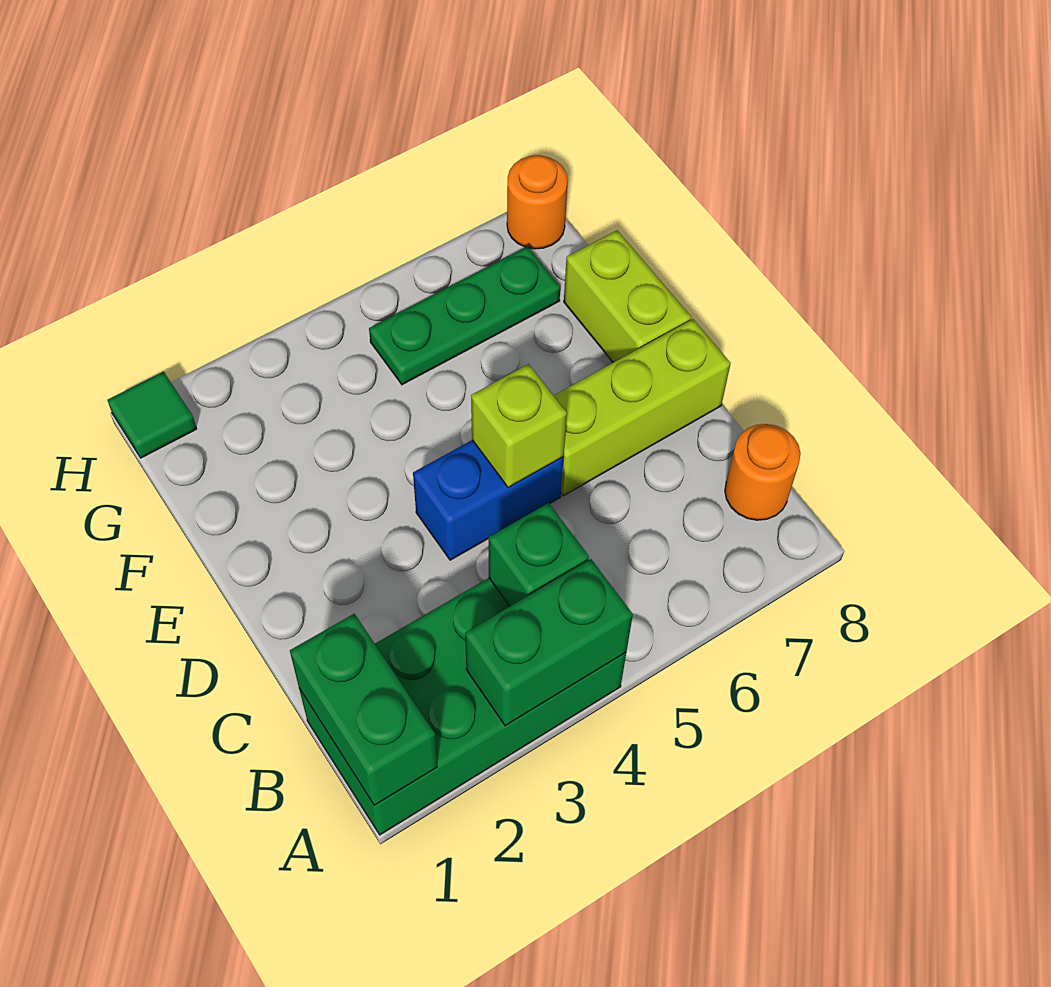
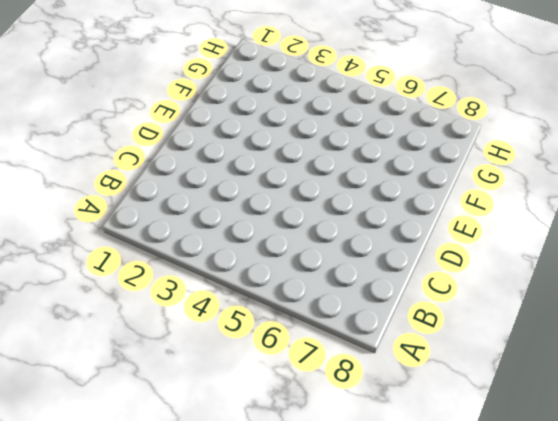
none -> green brick A1:B4 level 1
none -> orange round brick B8 level 1
none -> blue brick D4:D5 level 1

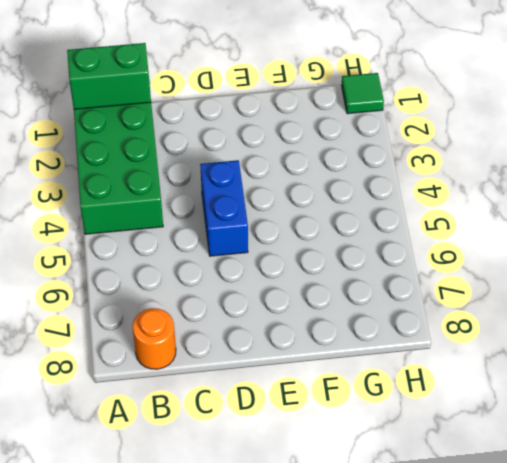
none -> lime brick D6:D8 level 1
none -> lime brick E8:F8 level 1
none -> green plate G5:G7 level 1

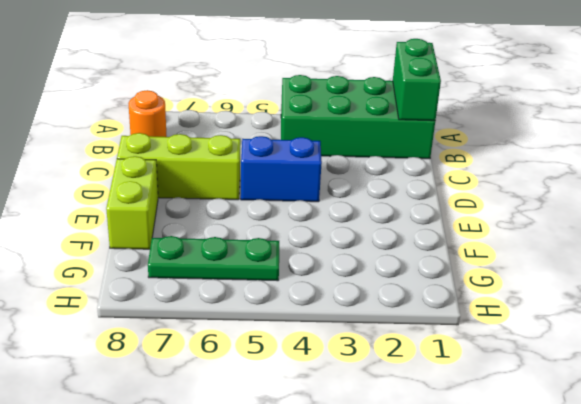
none -> green tile H1 level 1
none -> orange round brick H8 level 1
none -> green brick A3:A4 level 2

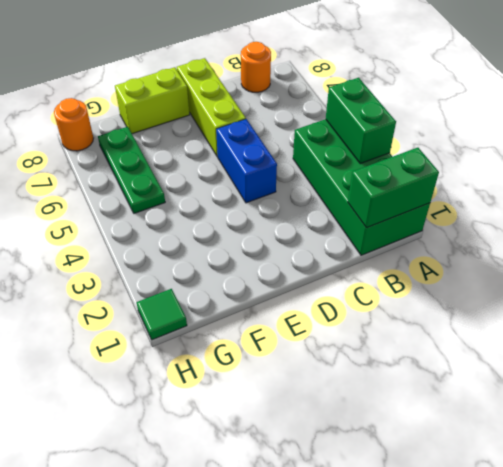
none -> green brick B4 level 2
none -> lime brick D5 level 2

